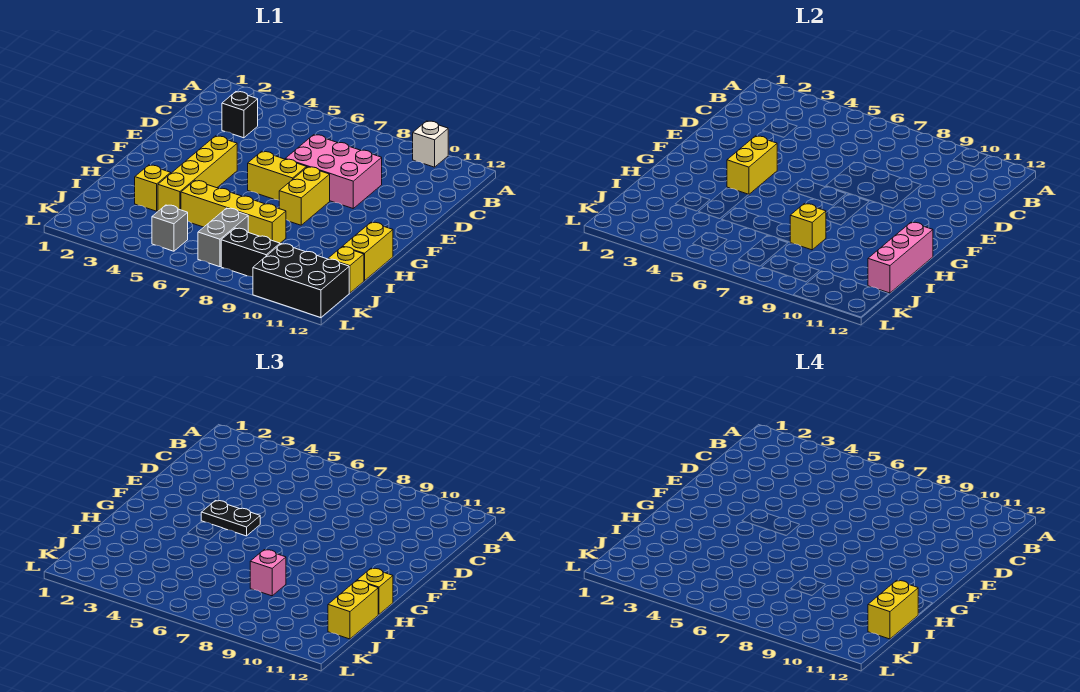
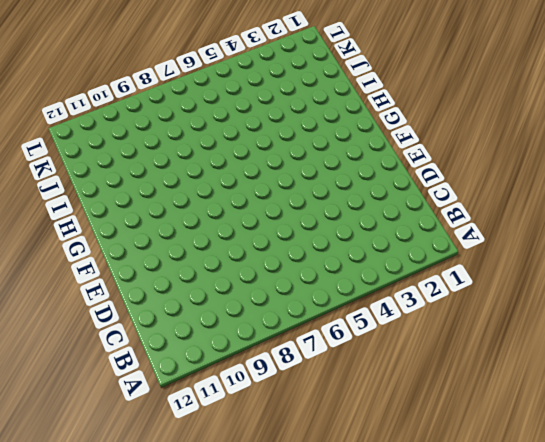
none -> white brick A10 level 1
none -> black brick C3 level 1
none -> pink brick D7:E9 level 1

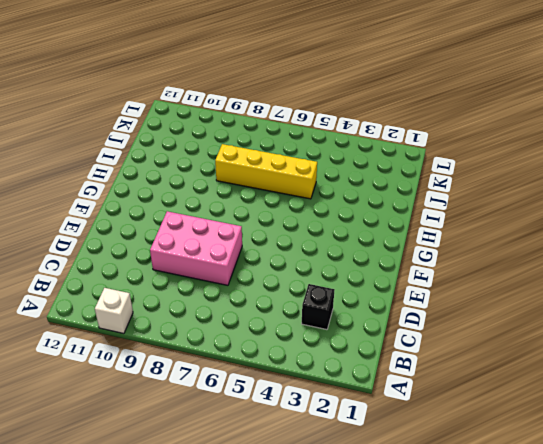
none -> yellow brick F4:I4 level 1
none -> yellow brick F6:F7 level 1
none -> yellow brick F8:G8 level 1

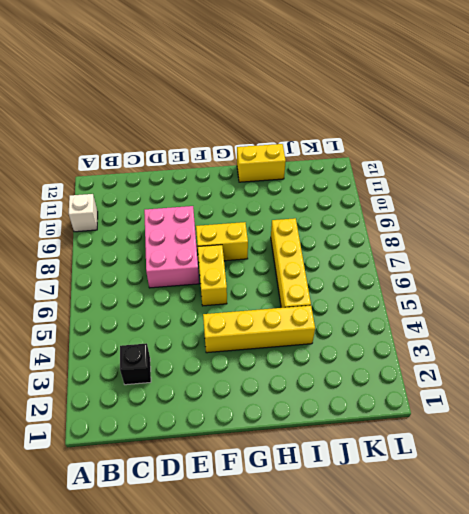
none -> yellow brick I3 level 1
none -> grey brick J7:K7 level 1
none -> yellow brick J12 level 1

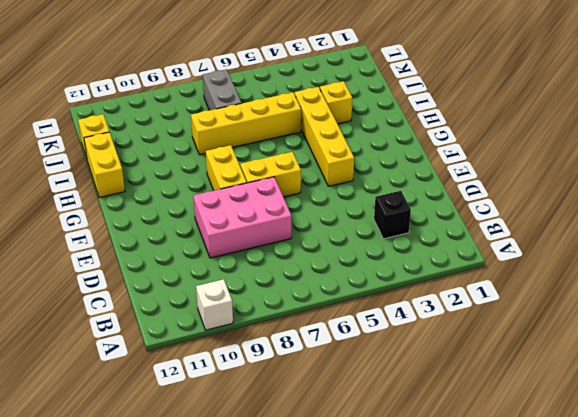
none -> grey brick K5 level 1
none -> black brick K8:K9 level 1
none -> black brick K10:L12 level 1

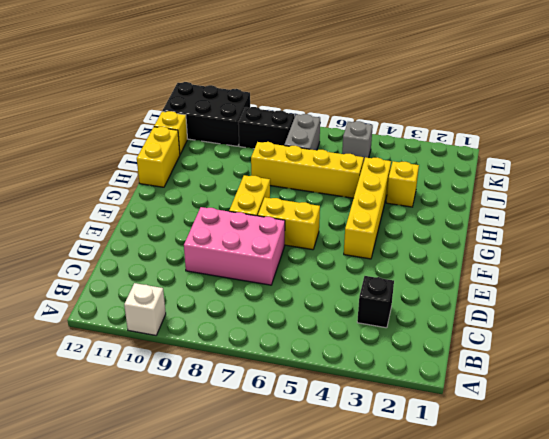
none -> yellow brick F4:G4 level 2
none -> pink brick H12:J12 level 2
none -> yellow brick I8 level 2

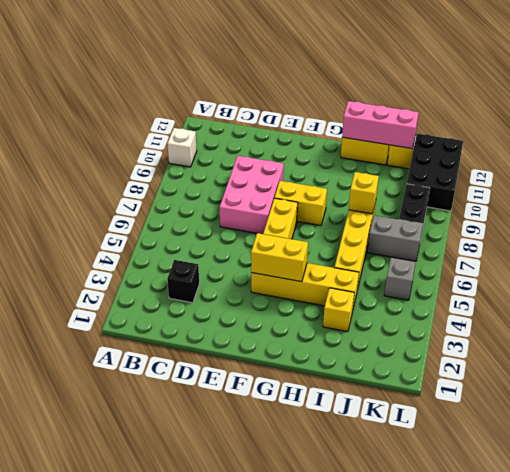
none -> black plate F4:F5 level 3
none -> yellow brick H12 level 3
none -> pink brick I8 level 3

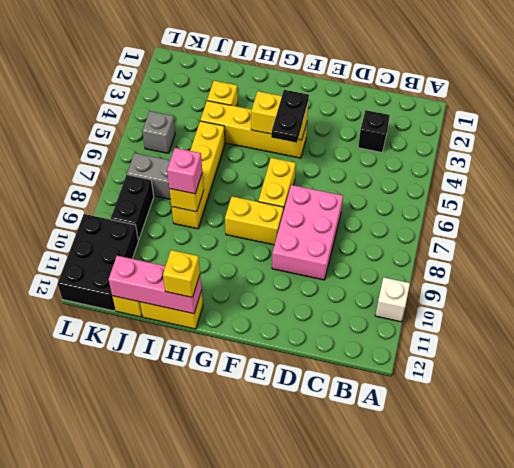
none -> yellow brick I12:J12 level 3
none -> yellow brick I12:J12 level 4

